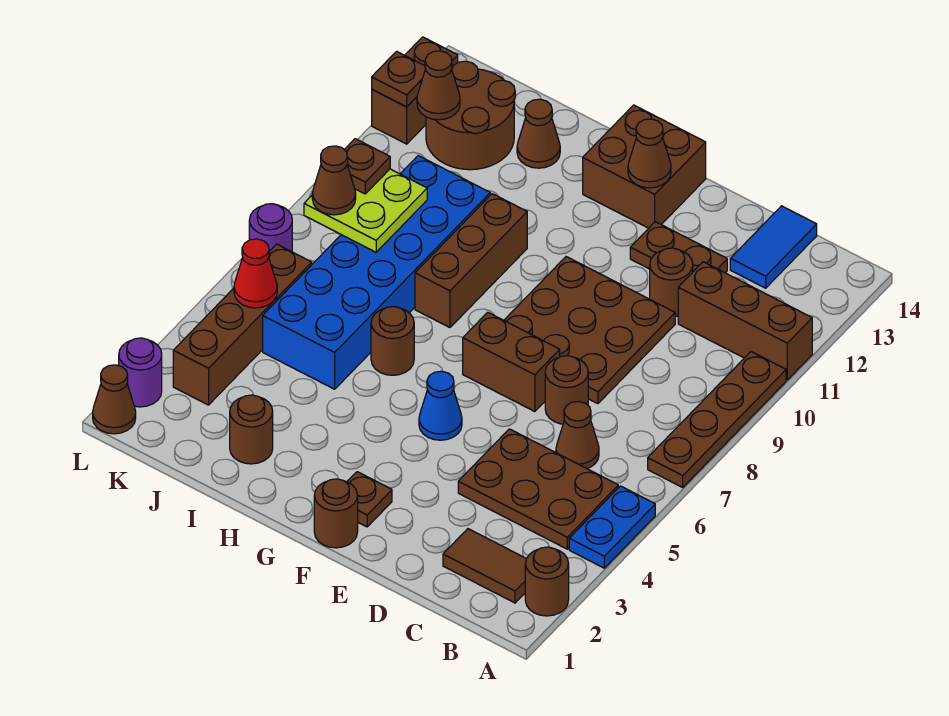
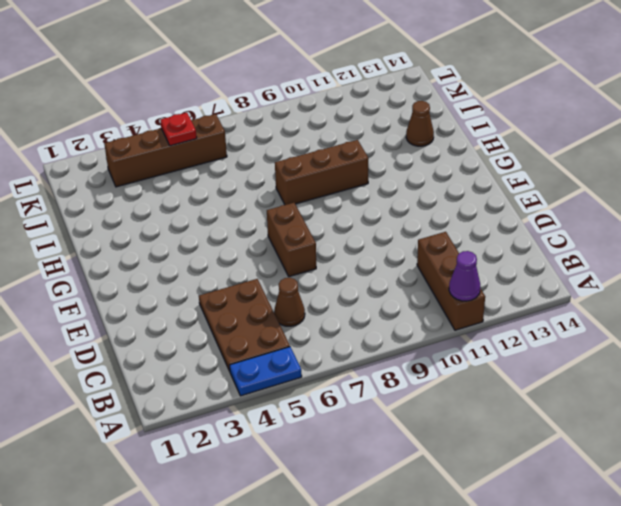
purple cone A11 level 2 -> none
red plate K5 level 2 -> red cone K5 level 2
none -> brown round brick A2 level 1
none -> brown plate A7:A10 level 1
none -> brown tile B2:C2 level 1
none -> blue tile C13:C14 level 1

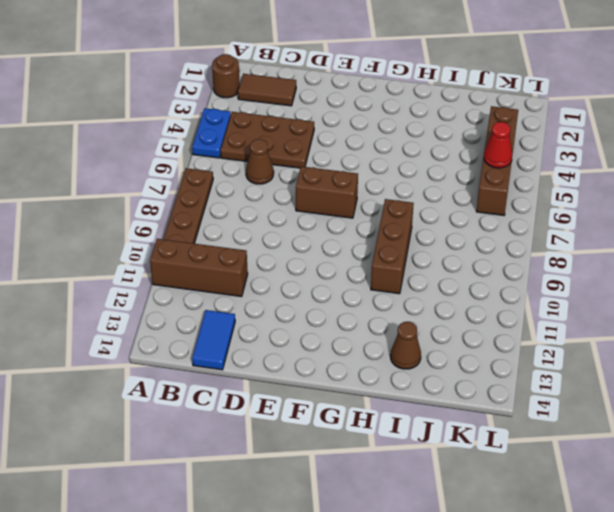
none -> brown round brick D7 level 1
none -> brown plate D8:F10 level 1
none -> brown round brick D11 level 1
none -> brown plate D12:E12 level 1

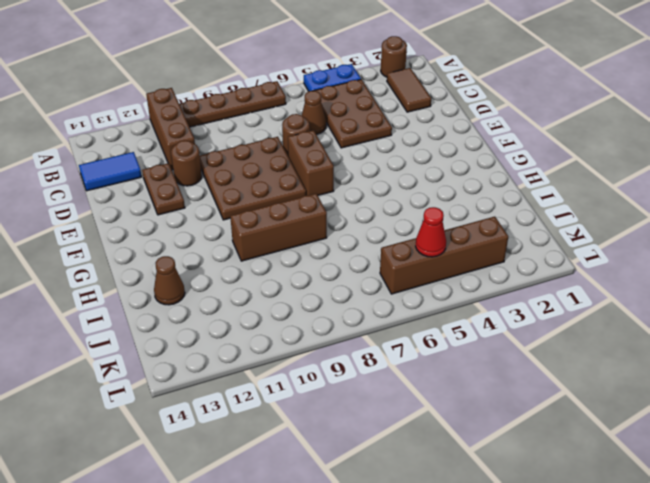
none -> brown round brick F1 level 1
none -> brown plate F2 level 1
none -> blue cone F5 level 1
none -> brown brick F13:G14 level 1

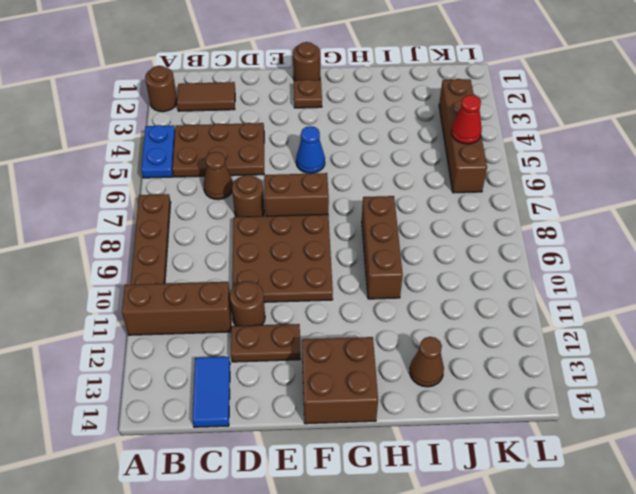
none -> brown round brick H6 level 1
none -> brown round brick I2 level 1
none -> blue brick I5:J10 level 1
none -> brown round brick J12:K13 level 1

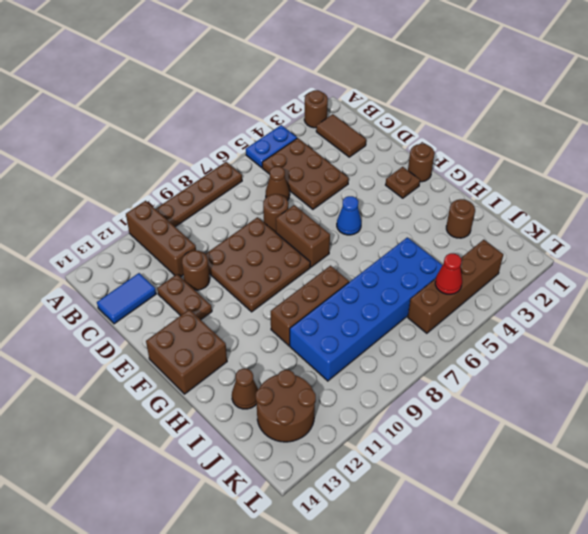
none -> brown round brick H6 level 1
none -> brown cone L1 level 1
none -> purple round brick L2 level 1
none -> purple round brick L7 level 1

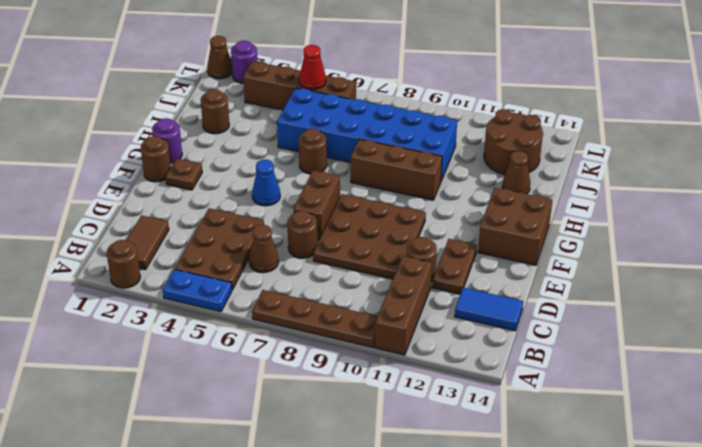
purple round brick G1 level 1 -> purple round brick L7 level 1
none -> brown brick L12:L13 level 1
none -> brown cone F13 level 2
none -> lime plate J8:K9 level 2
none -> brown cone K12 level 2

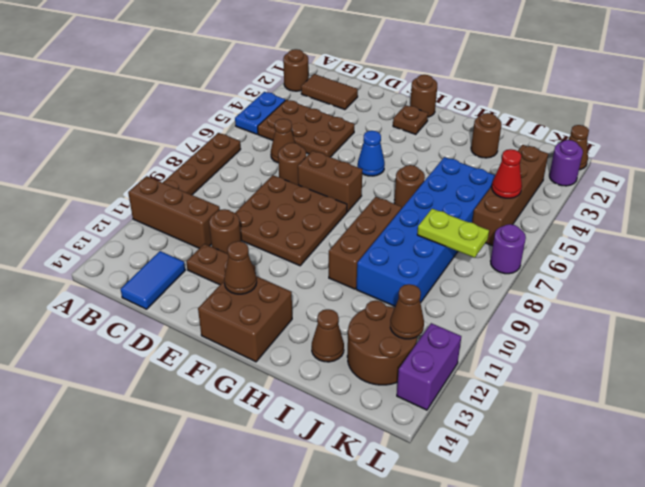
lime plate J8:K8 level 2 -> lime plate J8:K9 level 2
purple brick L12:L13 level 1 -> brown brick L12:L13 level 1
none -> brown plate L12 level 2
none -> brown cone K8 level 3
none -> brown plate K9 level 3

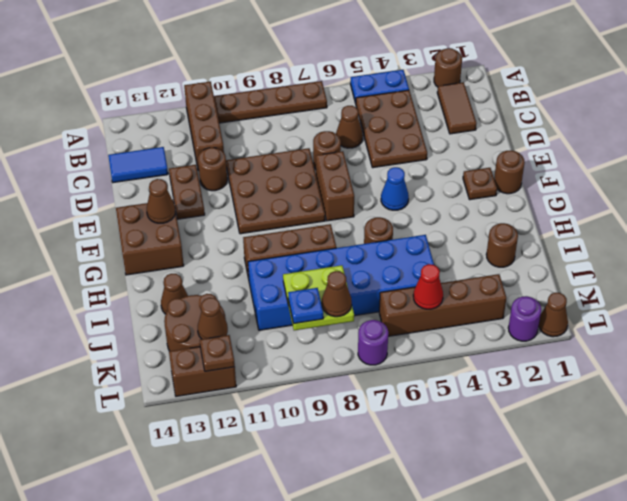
blue plate K9 level 3 -> brown plate K9 level 3

